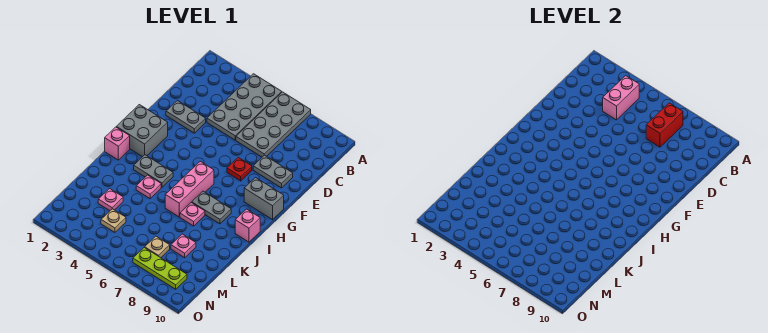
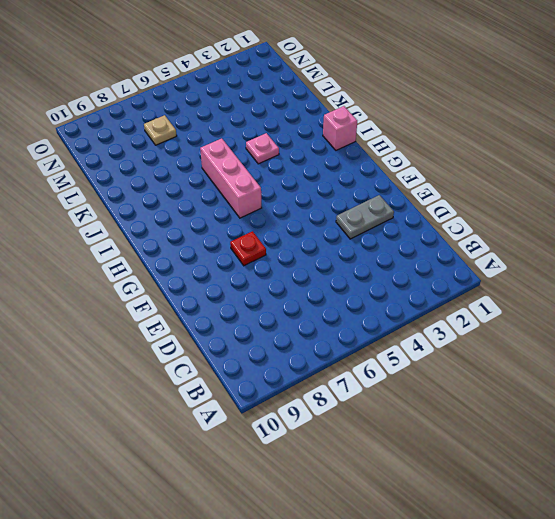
none -> grey plate A4:D5 level 1
none -> grey plate A6:D7 level 1
none -> grey plate E8:E9 level 1

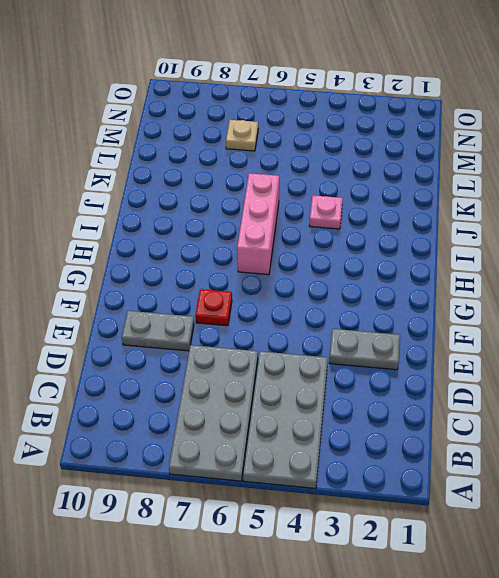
none -> grey brick G1:H2 level 1
none -> grey brick G9:G10 level 1
none -> pink brick I1 level 1

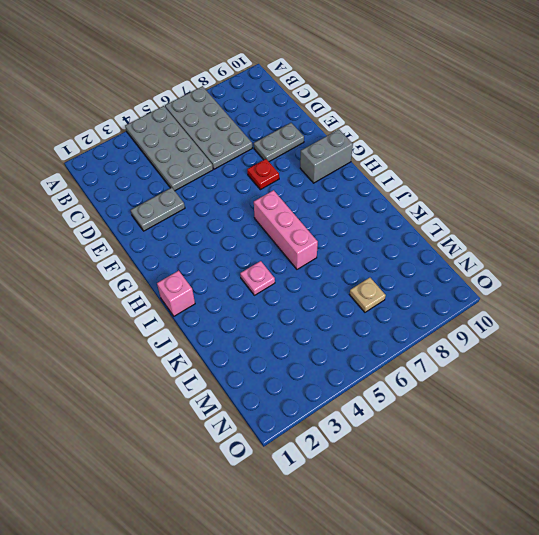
none -> grey brick G1:H2 level 1
none -> grey plate I3:I4 level 1
none -> grey plate I7:I8 level 1

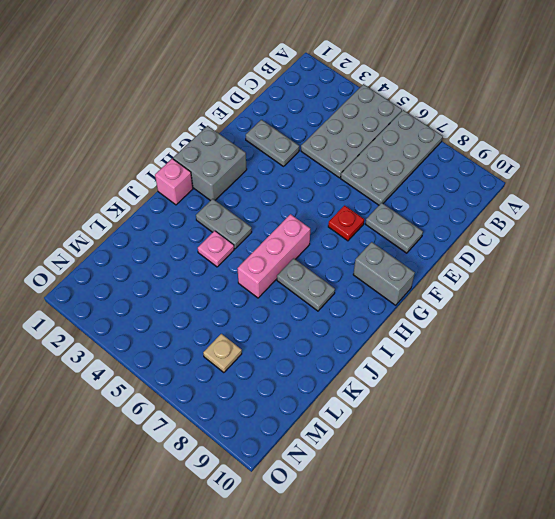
none -> pink brick I10 level 1
none -> pink plate J7 level 1
none -> pink plate L3 level 1

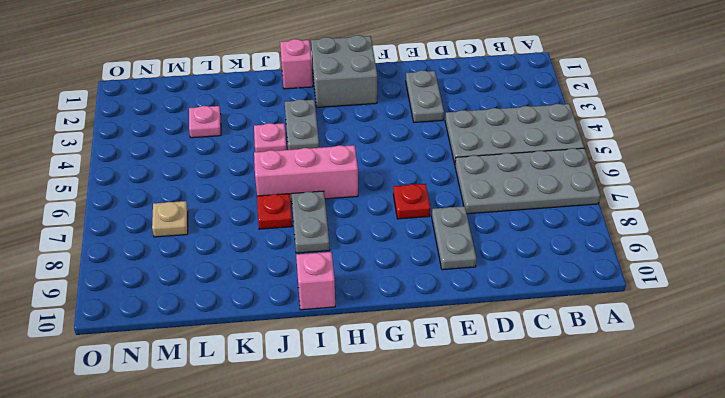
red plate J7 level 1 -> pink plate J7 level 1
none -> grey brick G9:G10 level 1
none -> pink plate L8 level 1
none -> tan plate M4 level 1

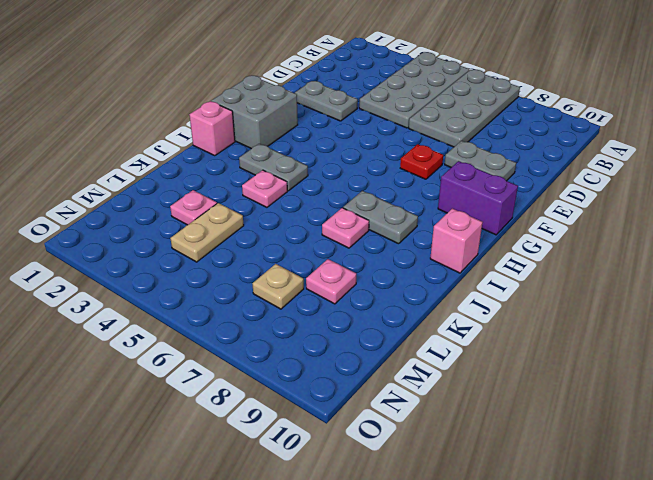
purple brick G9:G10 level 1 -> grey brick G9:G10 level 1
tan plate L4:M4 level 1 -> tan plate M4 level 1
none -> pink brick H6:J6 level 1
none -> lime plate N7:N9 level 1
none -> pink brick B4:C4 level 2

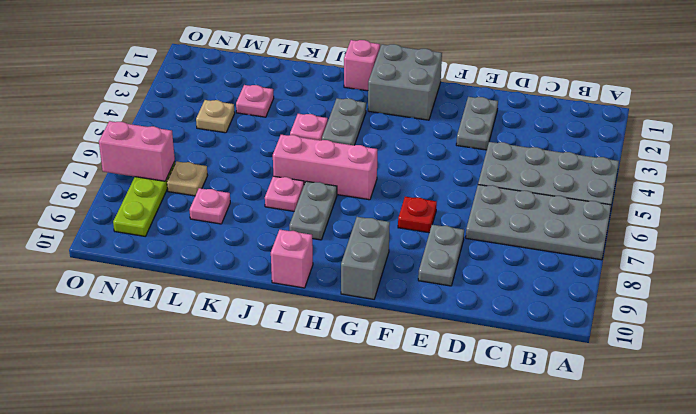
pink brick N7:O7 level 2 -> pink brick B4:C4 level 2
none -> red brick B7:C7 level 2

